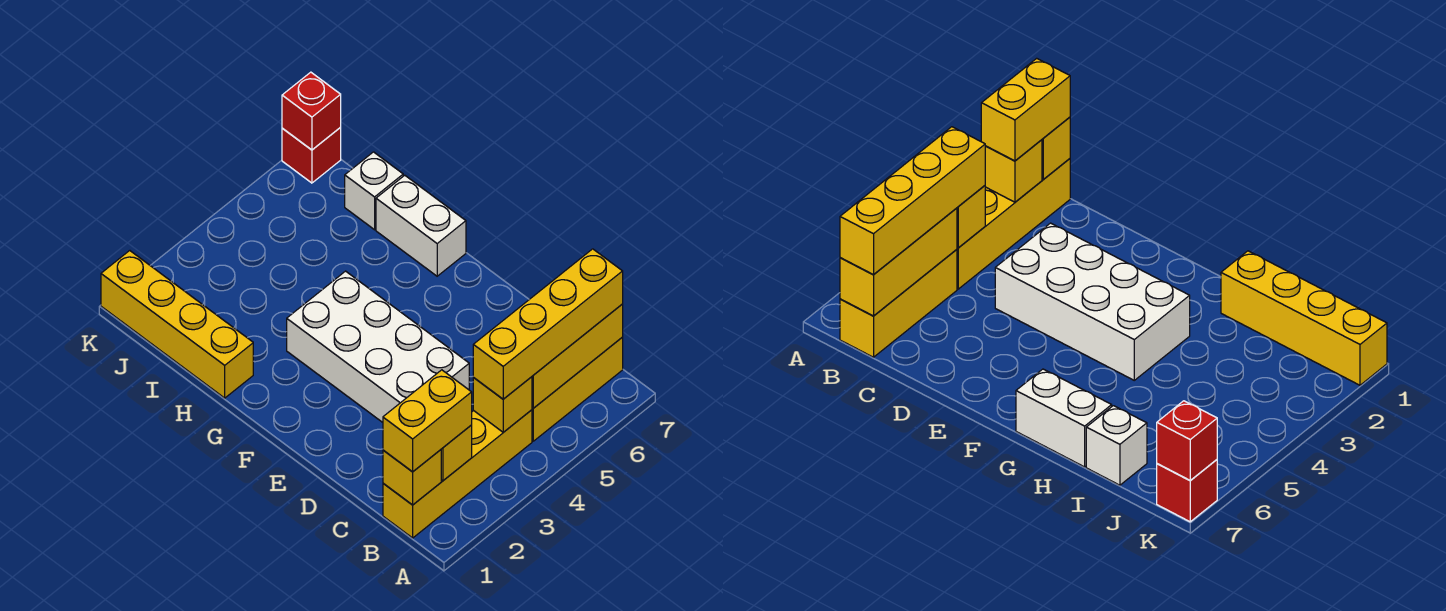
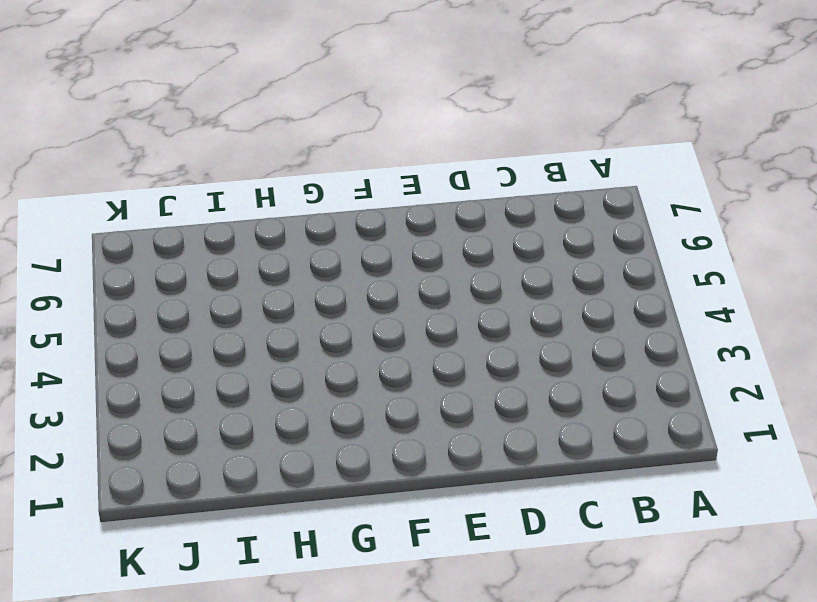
none -> yellow brick B1:B4 level 1
none -> yellow brick B5:B7 level 1
none -> white brick D3:G4 level 1

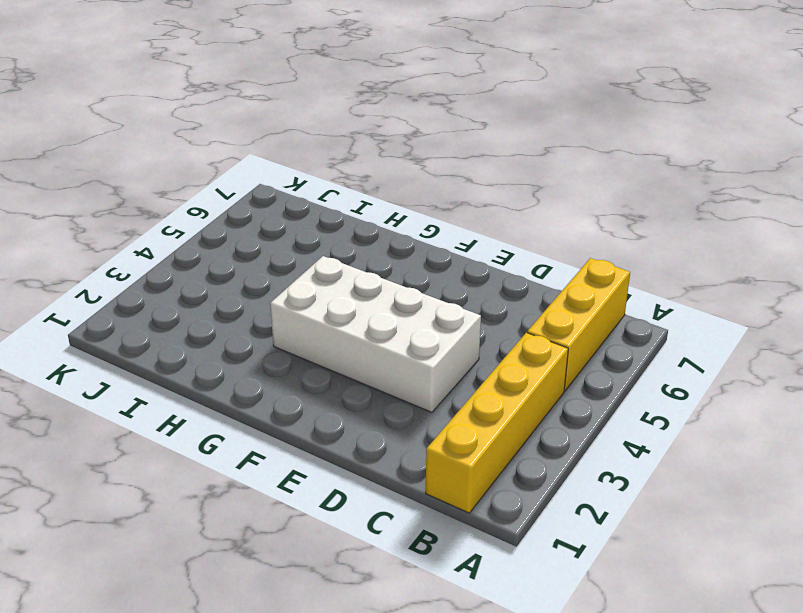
none -> white brick G7:H7 level 1
none -> yellow brick H1:K1 level 1
none -> white brick I7 level 1

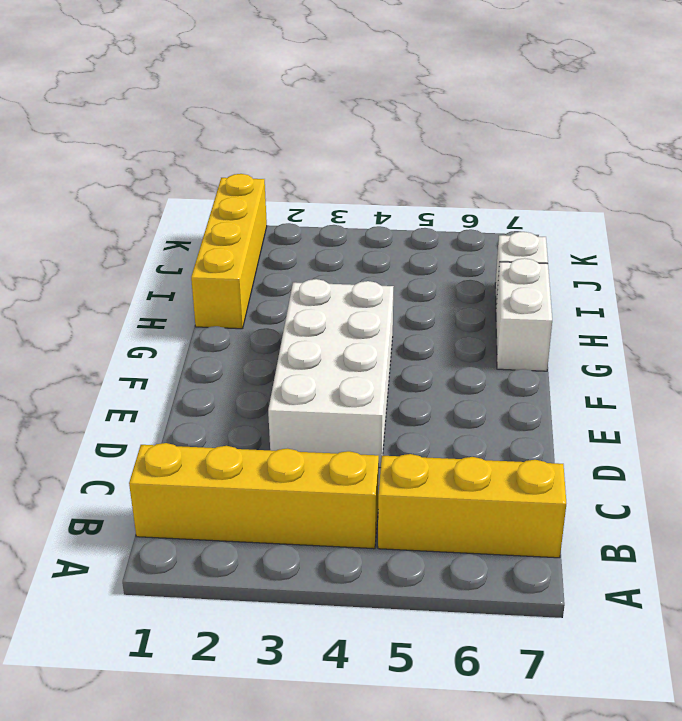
none -> red brick K7 level 1
none -> yellow brick B1 level 2
none -> yellow brick B2 level 2

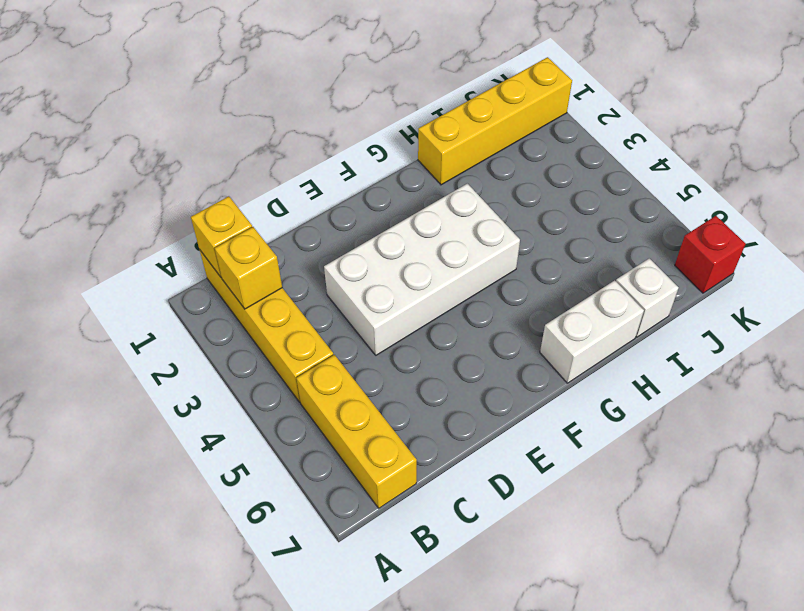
none -> yellow brick B4 level 2
none -> yellow brick B5:B7 level 2
none -> red brick K7 level 2

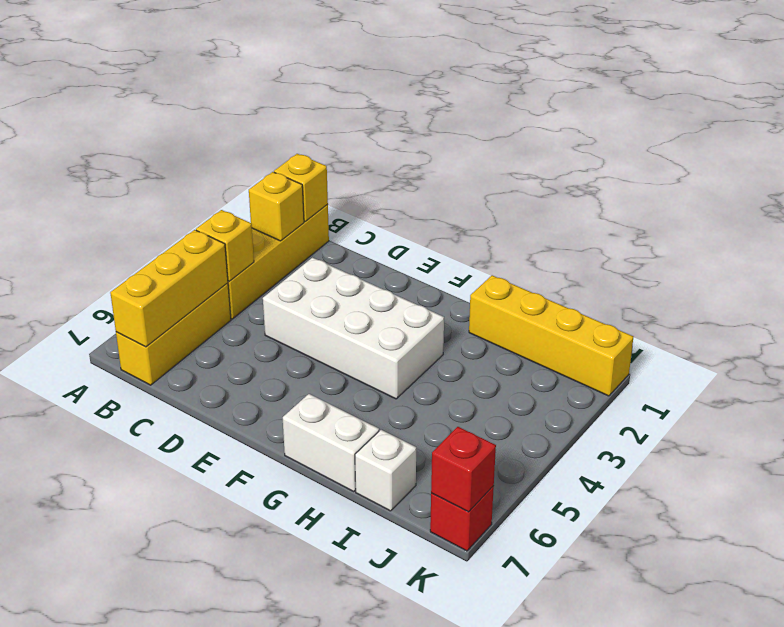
none -> yellow brick B1:B2 level 3
none -> yellow brick B4:B7 level 3

